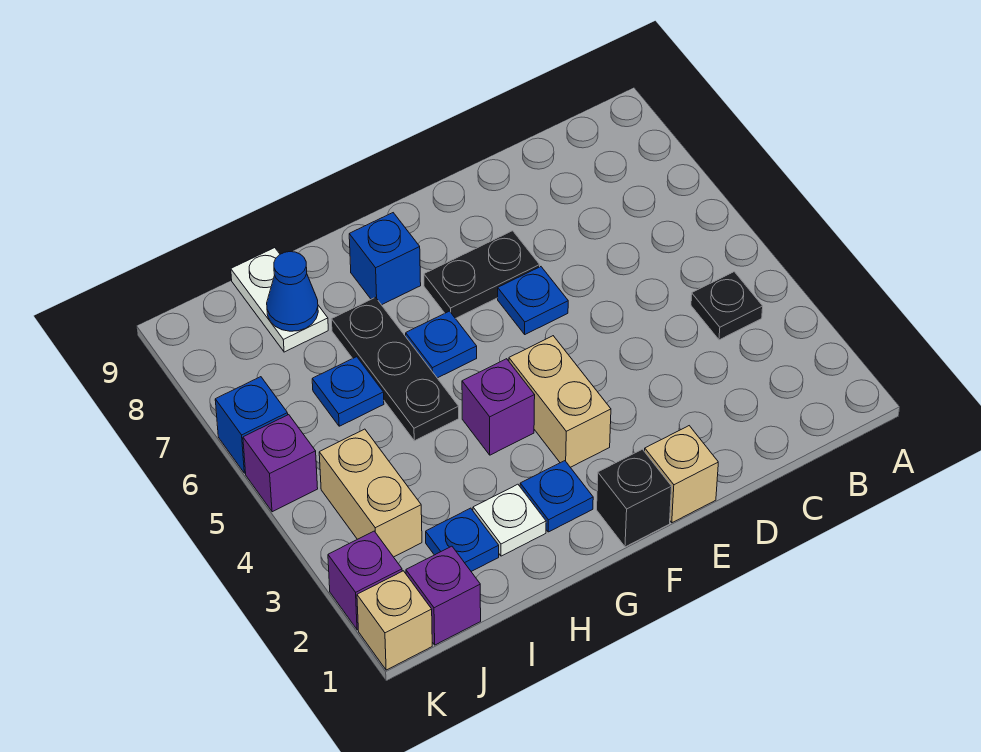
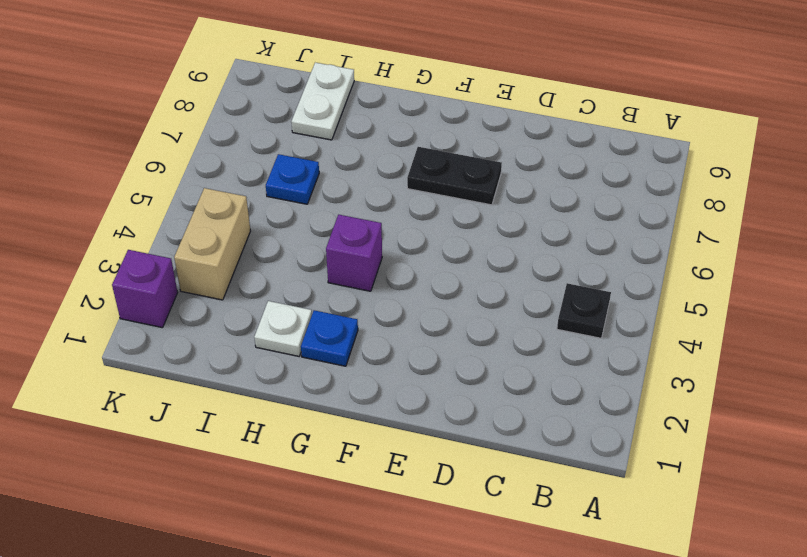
none -> tan brick E1 level 1
none -> blue plate E6 level 1
none -> black brick F1 level 1

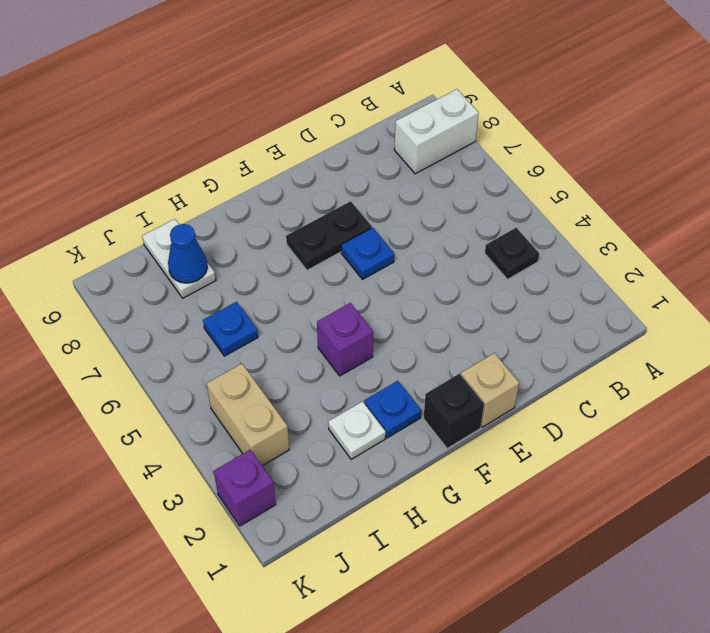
white brick A8:B8 level 1 -> none
none -> tan brick F3:F4 level 1
none -> blue plate G6 level 1
none -> blue brick G8 level 1

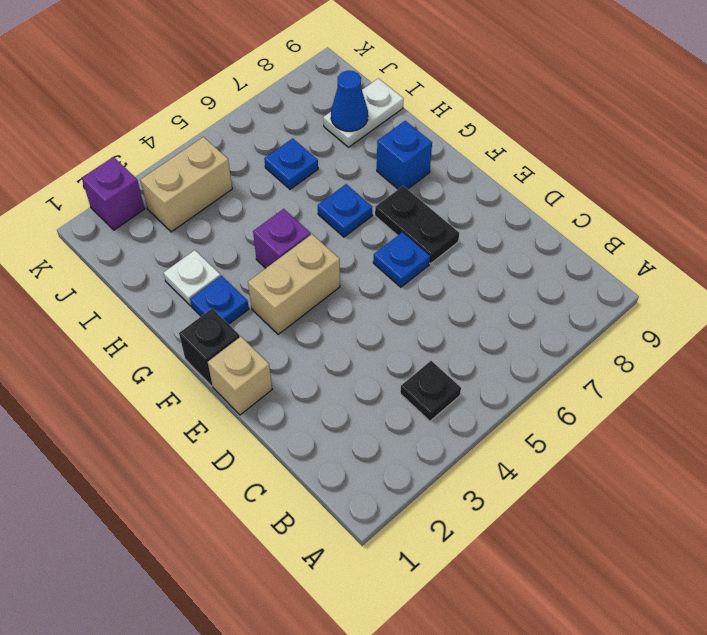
none -> black plate H5:H7 level 1
none -> blue plate I2 level 1
none -> purple brick J1 level 1

